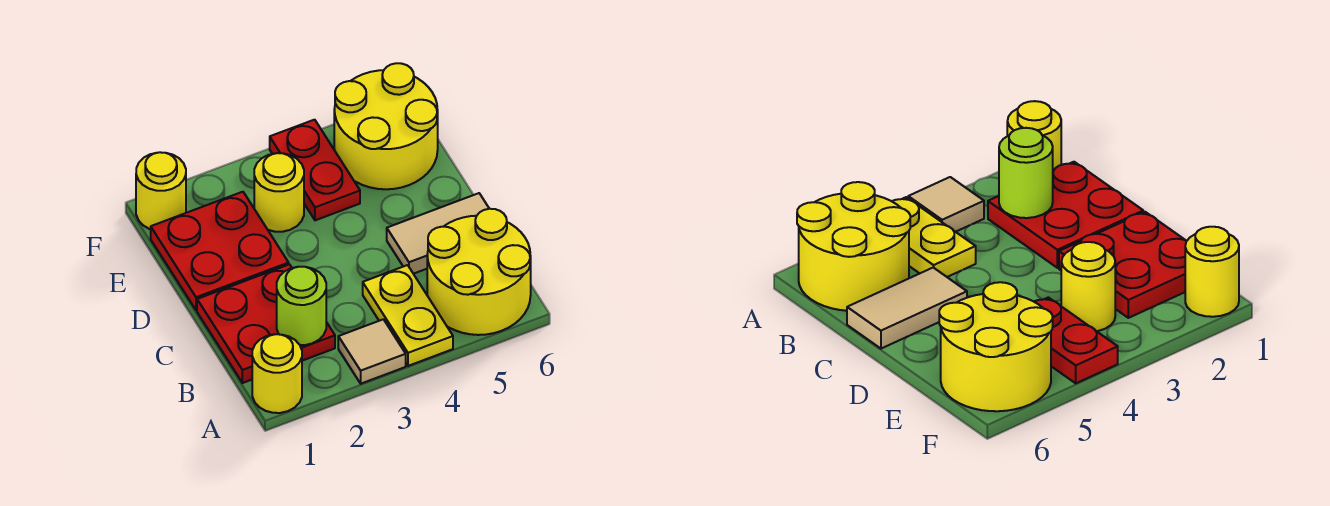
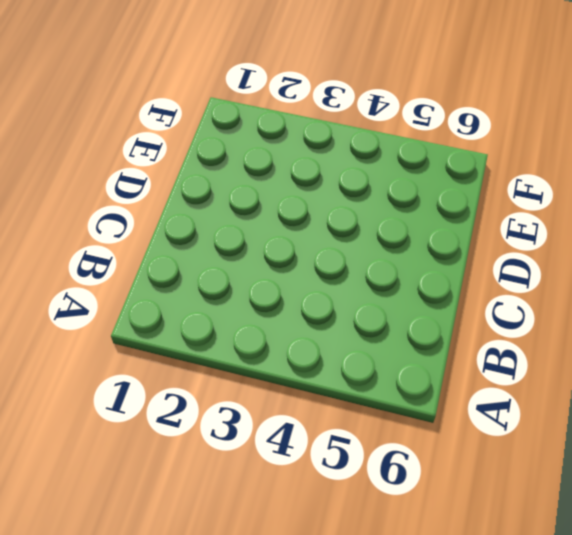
none -> yellow round brick A1 level 1
none -> tan tile A3 level 1
none -> yellow plate A4:B4 level 1

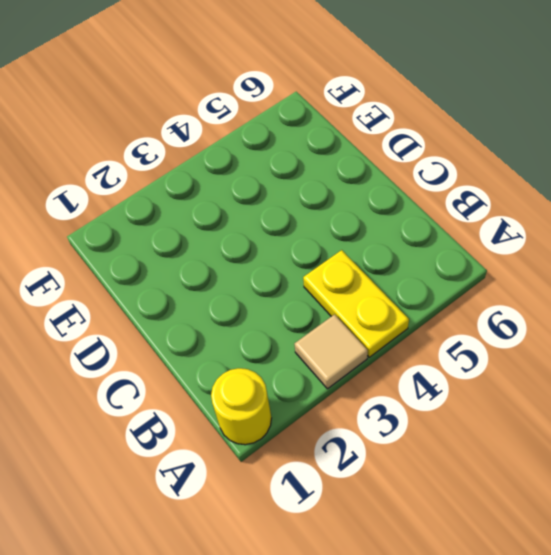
none -> yellow round brick A5:B6 level 1
none -> red plate B1:C2 level 1
none -> tan tile C5:C6 level 1

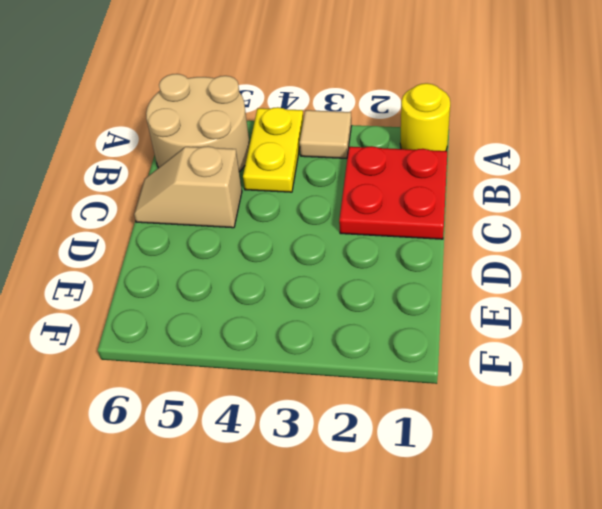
tan round brick A5:B6 level 1 -> yellow round brick A5:B6 level 1
tan slope C5:C6 level 1 top 5 -> tan tile C5:C6 level 1
none -> red plate D1:E2 level 1
none -> yellow round brick E3 level 1
none -> red plate E4:F4 level 1

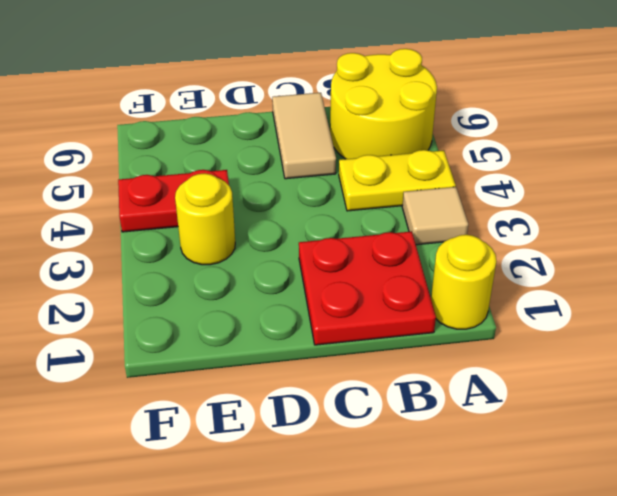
none -> red plate D1:E2 level 1
none -> yellow round brick E5:F6 level 1
none -> yellow round brick F1 level 1

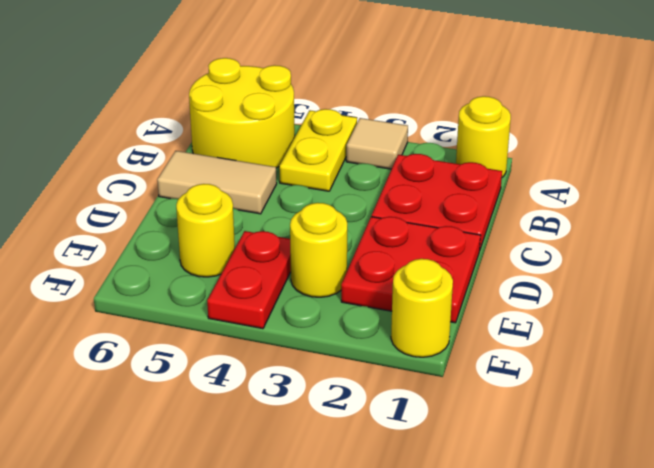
yellow round brick E5 level 1 -> yellow round brick E5:F6 level 1
none -> lime round brick B2 level 2

